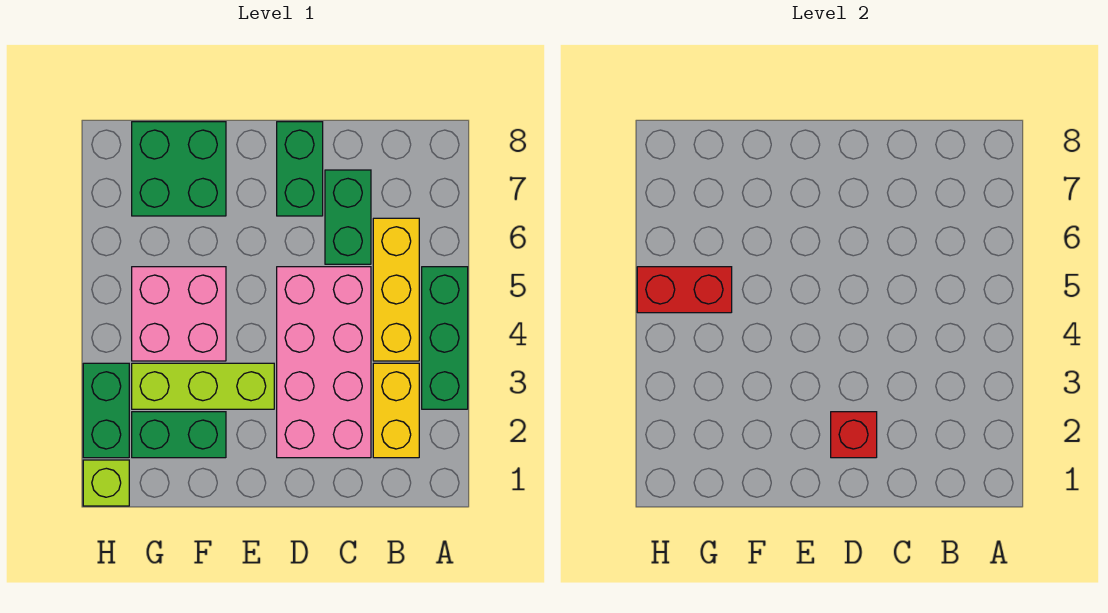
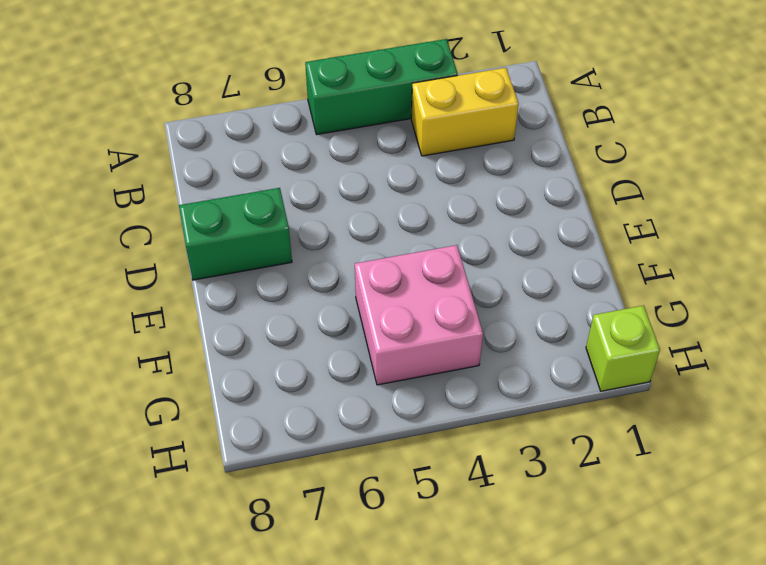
none -> yellow brick B4:B6 level 1
none -> pink brick C2:D5 level 1
none -> green brick C6:C7 level 1

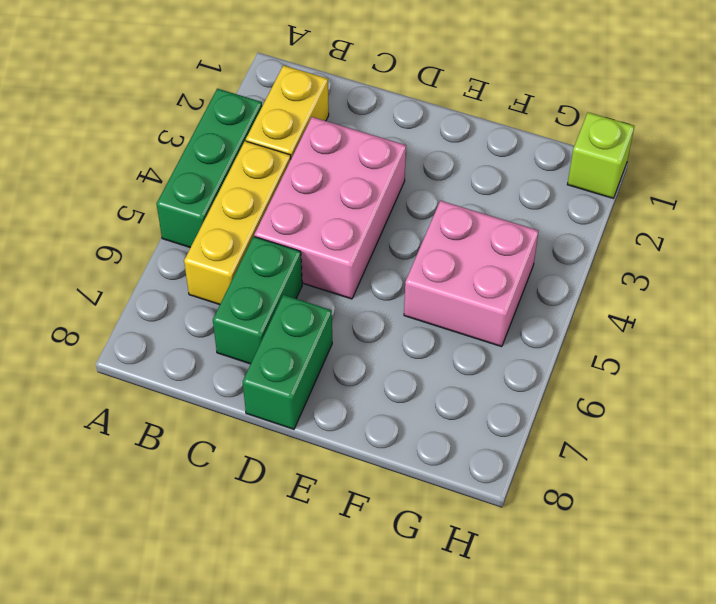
pink brick C3:D5 level 1 -> pink brick C2:D5 level 1
none -> lime brick E3:G3 level 1
none -> green brick F2:G2 level 1
none -> green brick F7:G8 level 1

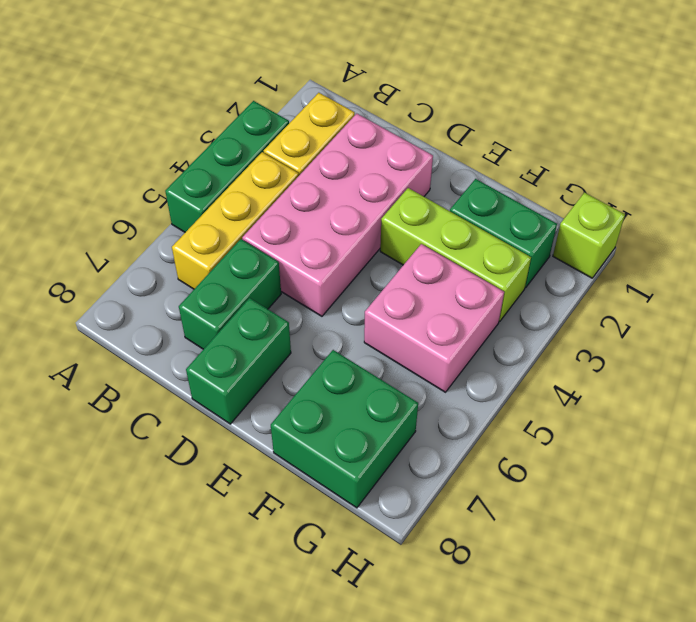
none -> green brick H2:H3 level 1
none -> red brick D2 level 2
none -> red brick G5:H5 level 2

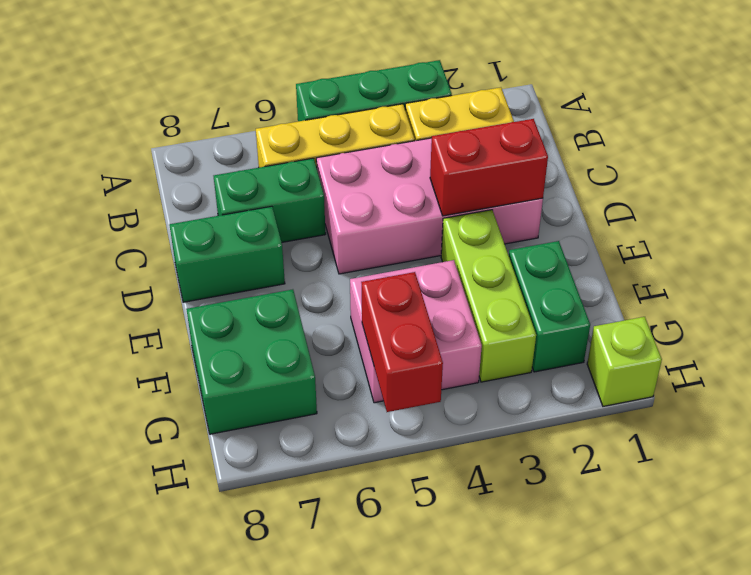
red brick D2:D3 level 2 -> red brick D2 level 2
none -> green brick H2:H3 level 1

